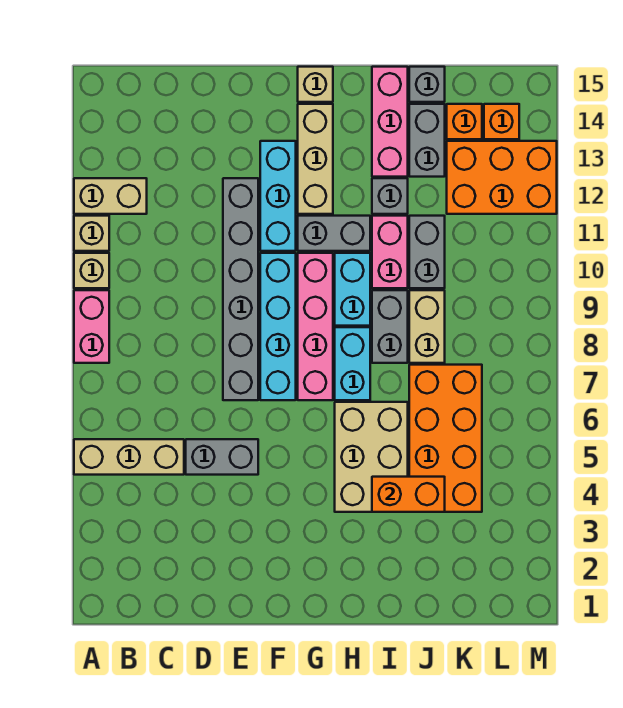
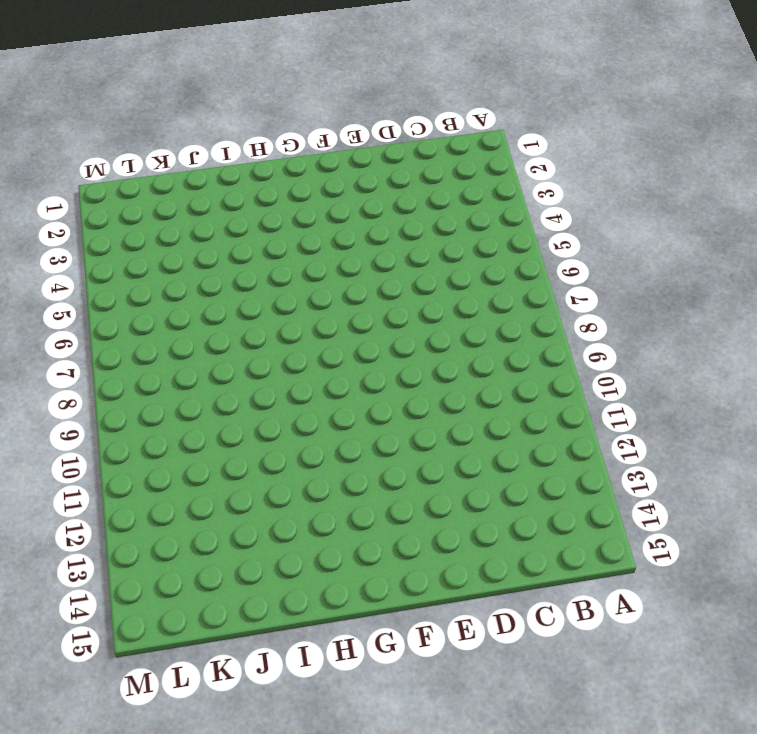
none -> tan brick A5:C5 level 1
none -> pink brick A8:A9 level 1
none -> tan brick A10 level 1

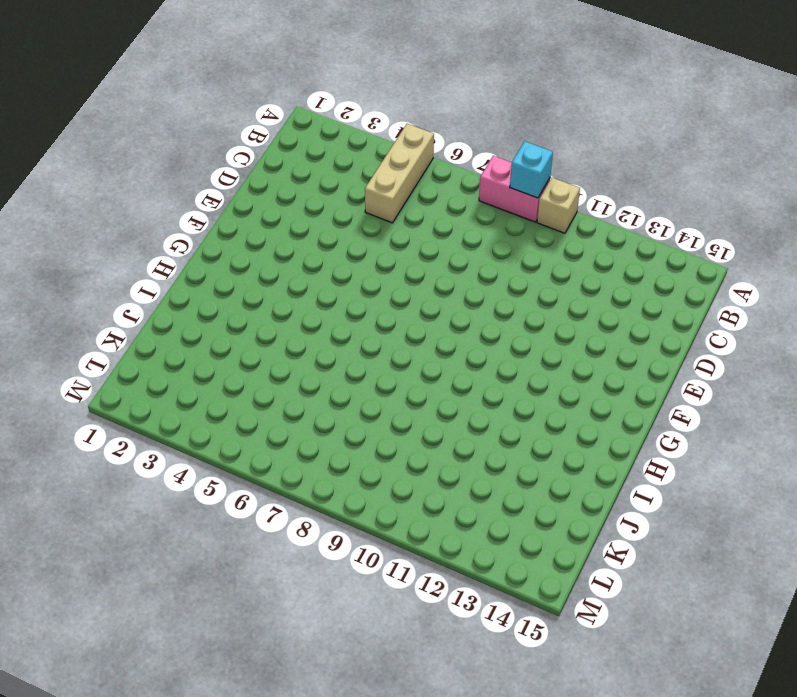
cyan brick A9 level 2 -> none
none -> tan brick A11 level 1
none -> tan brick A12:B12 level 1
none -> grey brick D5:E5 level 1

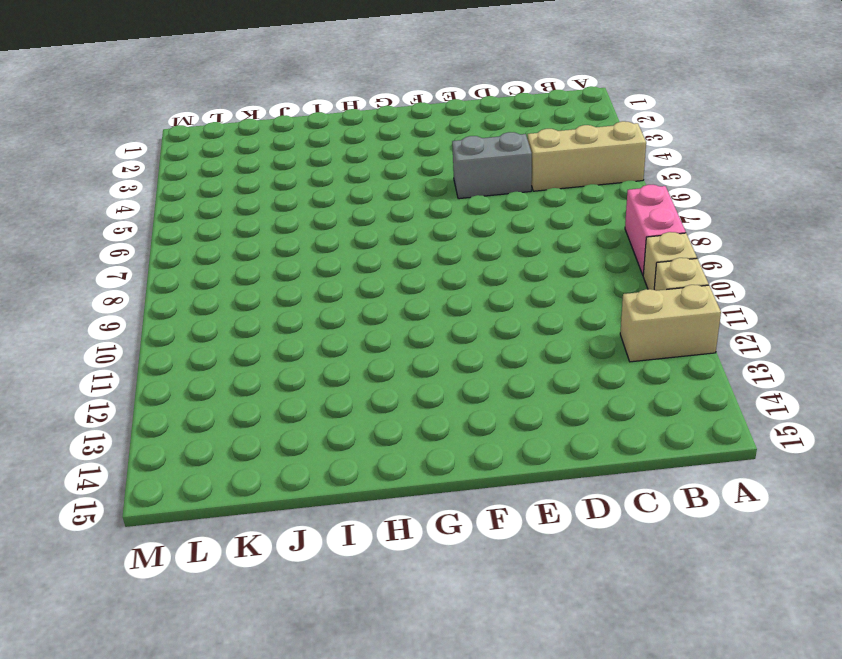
none -> grey brick E7:E12 level 1
none -> cyan brick F7:F10 level 1
none -> cyan brick F11:F13 level 1

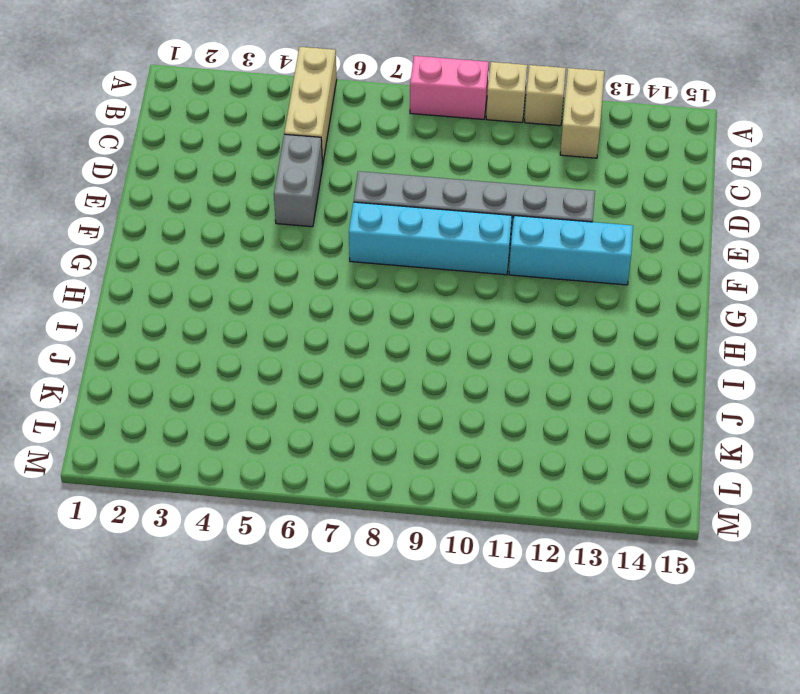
none -> pink brick G7:G10 level 1
none -> grey brick G11:H11 level 1
none -> tan brick G12:G14 level 1

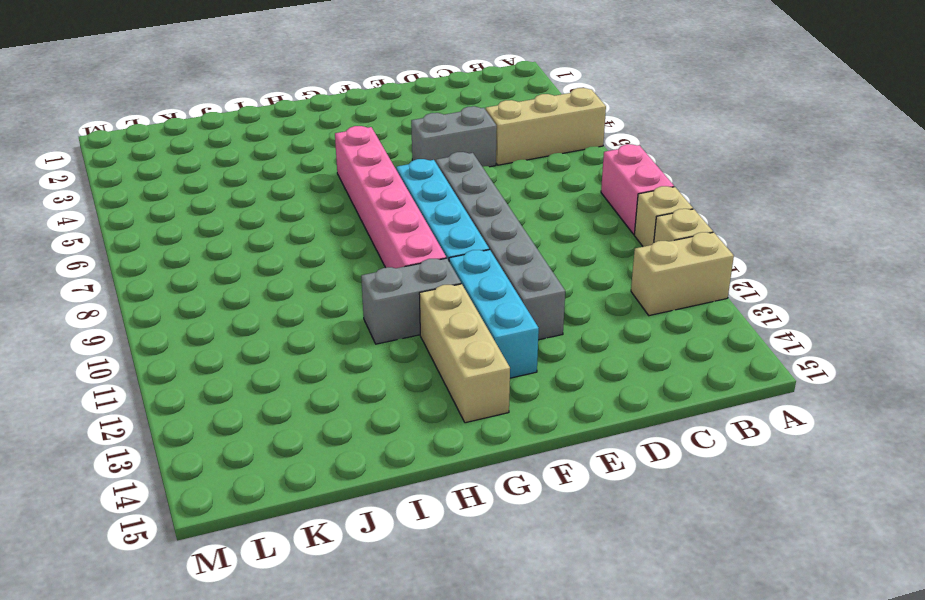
pink brick G5:G10 level 1 -> pink brick G7:G10 level 1
none -> tan brick G15 level 1
none -> tan brick H4:I6 level 1
none -> cyan brick H7:H8 level 1

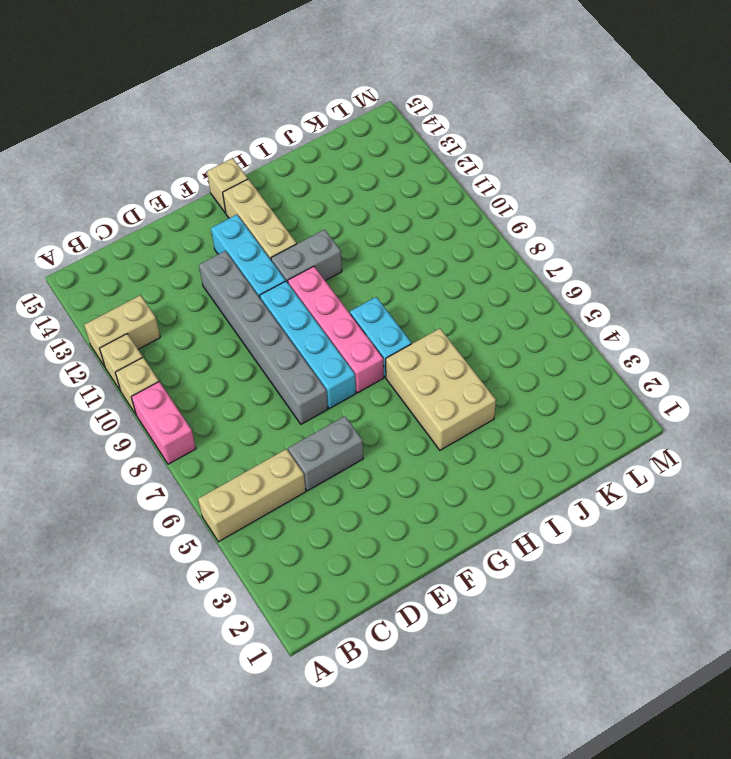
none -> cyan brick H9:H10 level 1
none -> grey brick I8:I9 level 1
none -> pink brick I10:I11 level 1

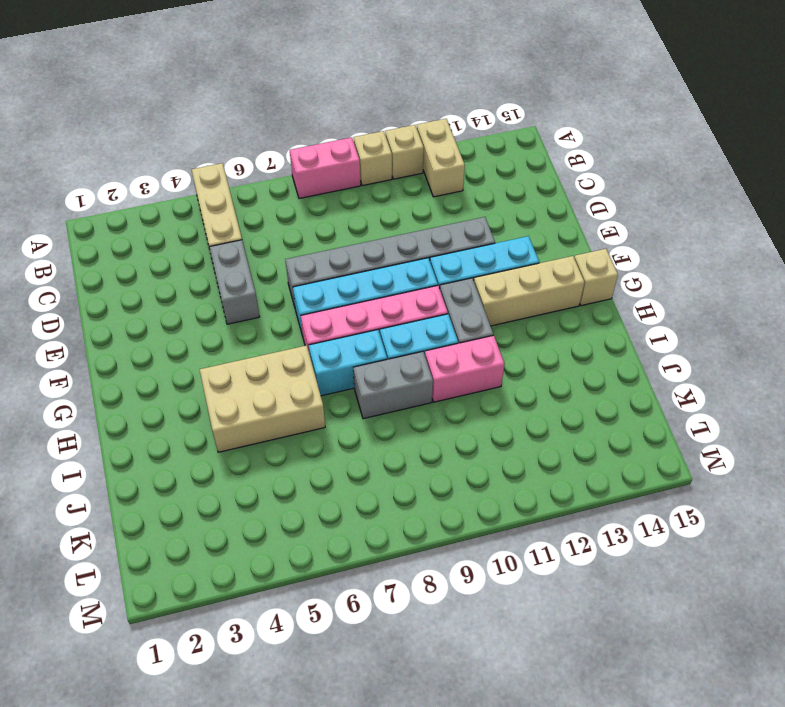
none -> grey brick I12 level 1
none -> pink brick I13:I15 level 1
none -> orange brick J4:K7 level 1

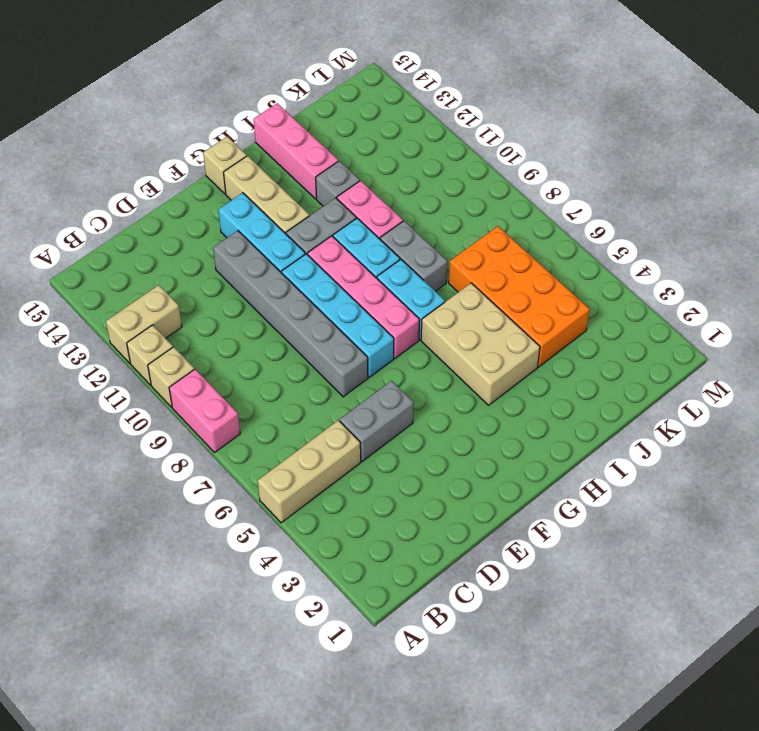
none -> tan brick J8:J9 level 1
none -> grey brick J10:J11 level 1
none -> grey brick J13:J14 level 1

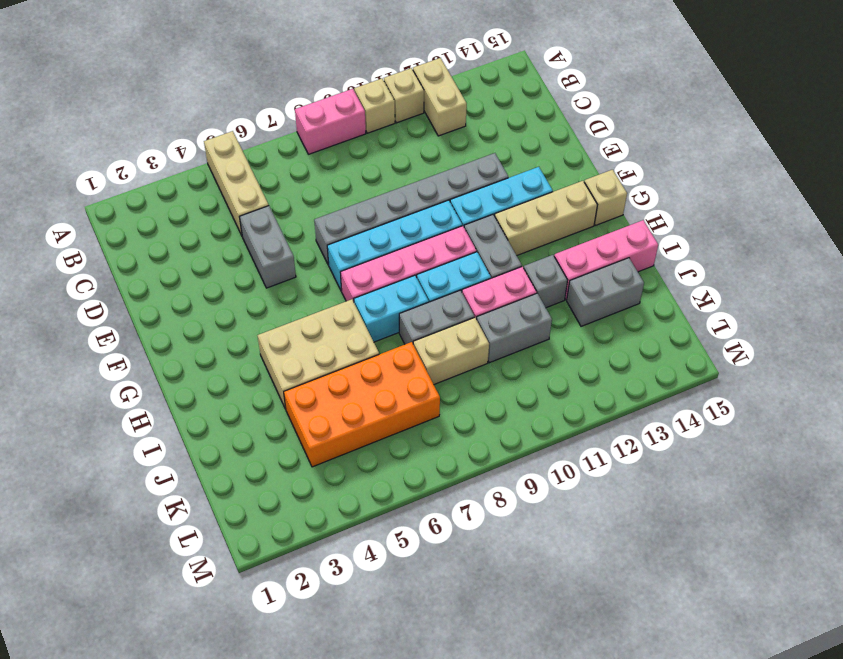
none -> grey brick J15 level 1
none -> orange brick K12:M13 level 1
none -> orange brick K14 level 1

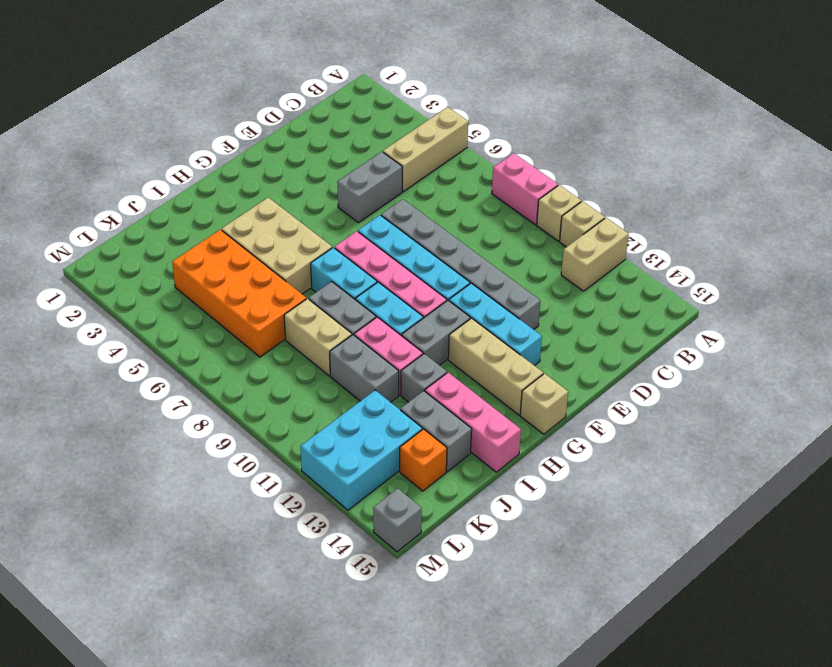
cyan brick K12:M13 level 1 -> orange brick K12:M13 level 1
grey brick M15 level 1 -> grey brick J15 level 1
none -> orange brick L14 level 1
none -> orange brick I4:J4 level 2

